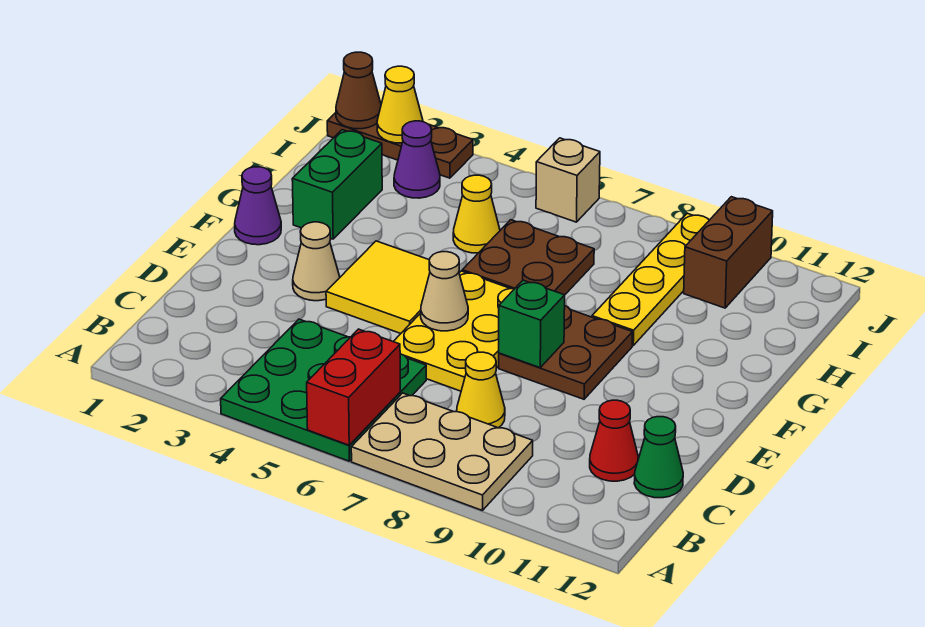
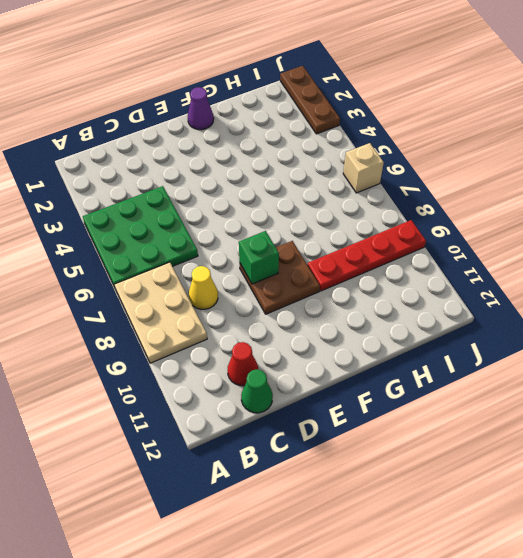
red plate G9:J9 level 1 -> yellow plate G9:J9 level 1
none -> yellow plate D6:F7 level 1
none -> tan cone E3 level 1
none -> yellow tile E4:F5 level 1

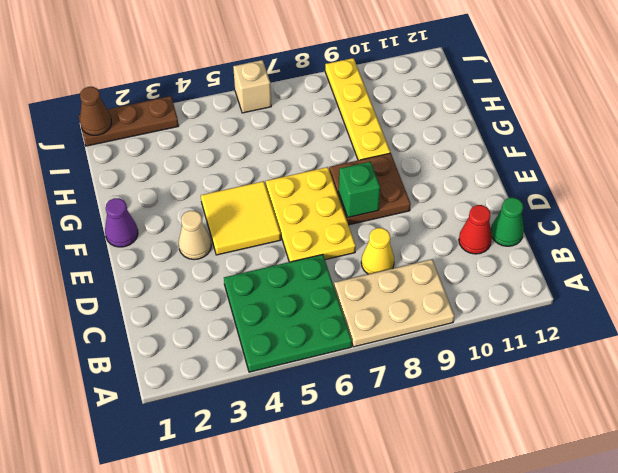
none -> green brick G2:H2 level 1
none -> brown plate G6:H7 level 1
none -> yellow cone H5 level 1

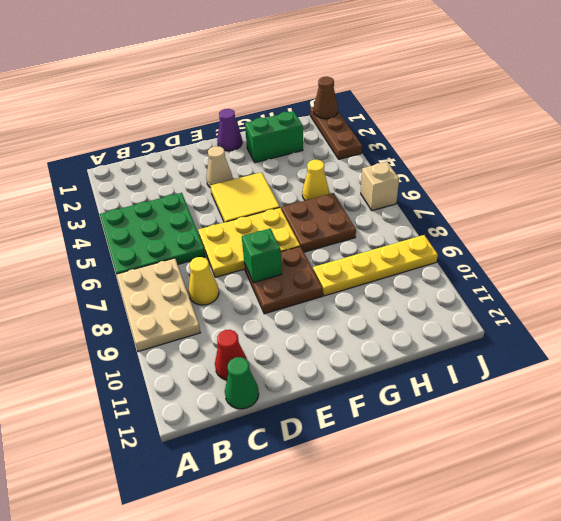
none -> purple cone I3 level 1
none -> brown brick I10:J10 level 1
none -> red brick A6:B6 level 2

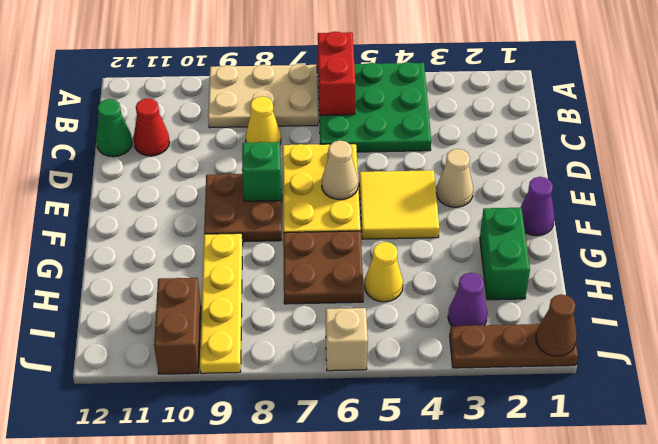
none -> yellow cone J2 level 2

